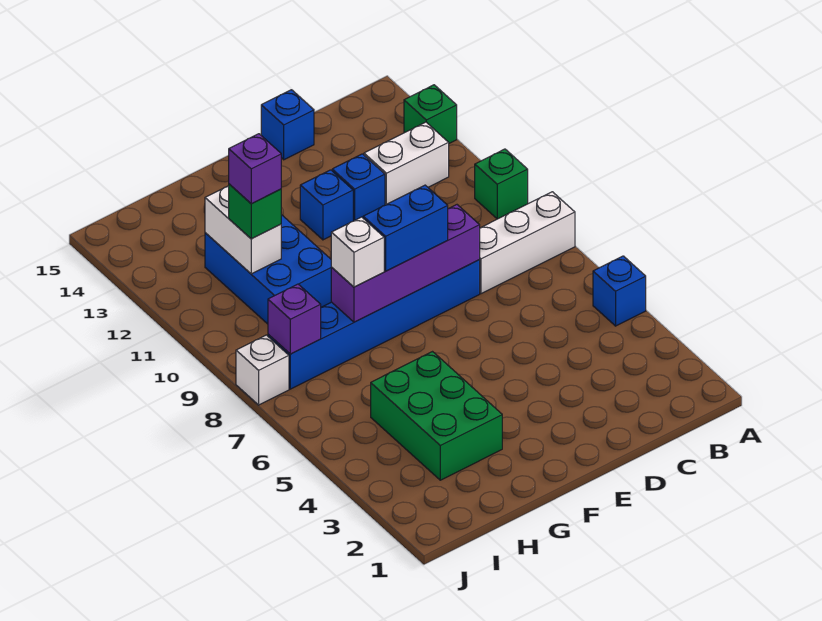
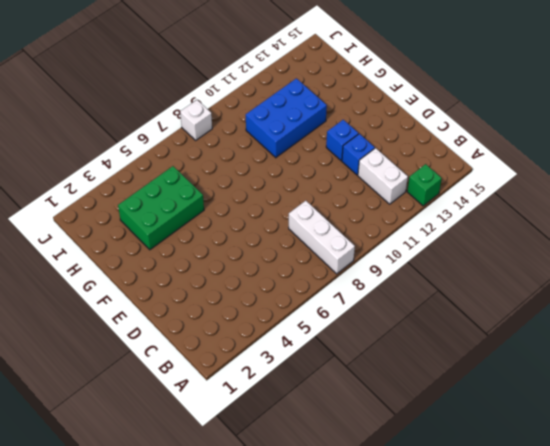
none -> blue brick A5 level 1
none -> green brick A10 level 1
none -> blue brick D8:I8 level 1

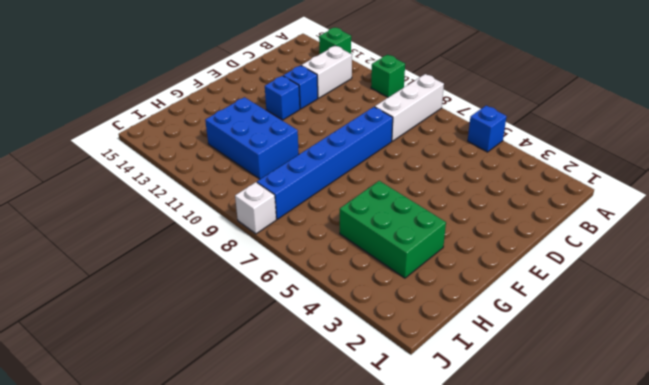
none -> blue brick D15 level 1
none -> purple brick D8:G8 level 2
none -> white brick H11:H12 level 2

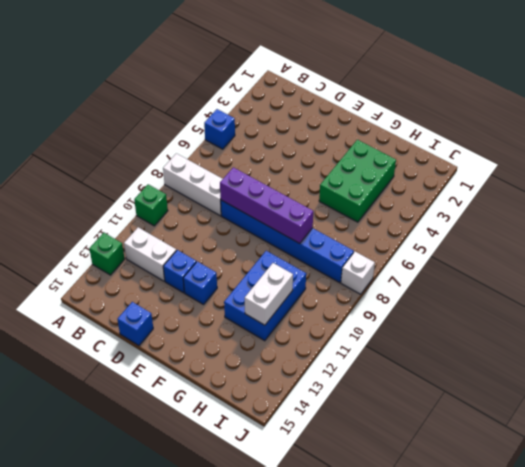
none -> purple brick I8 level 2
none -> blue brick E8:F8 level 3
none -> white brick G8 level 3

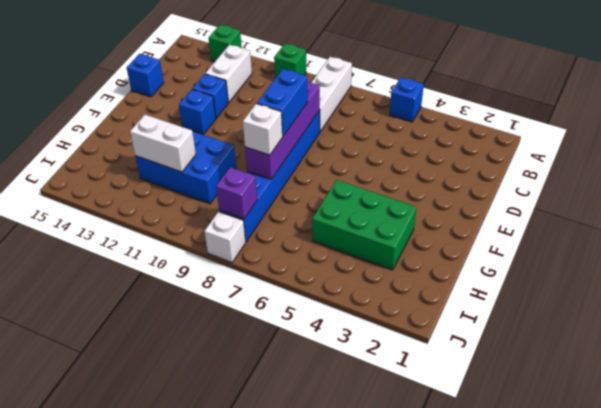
none -> green brick H11 level 3
none -> purple brick H11 level 4

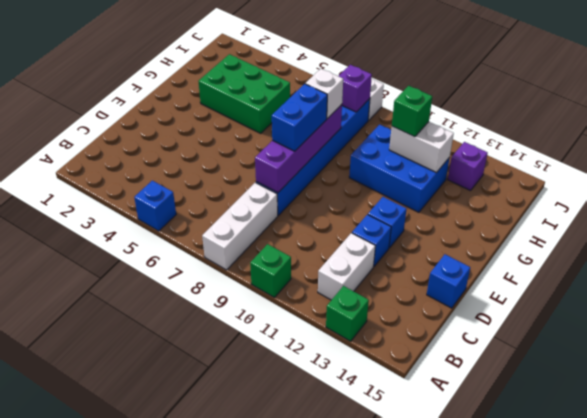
purple brick I13 level 1 -> purple brick H11 level 4

